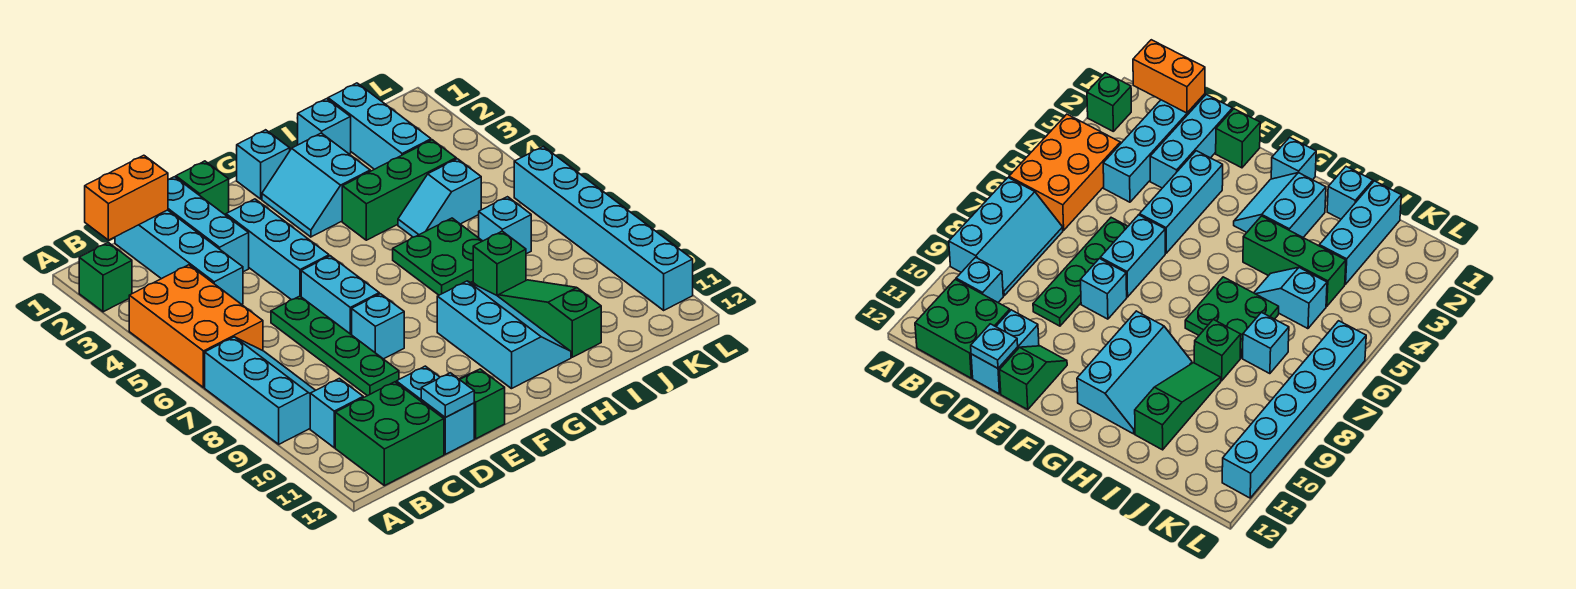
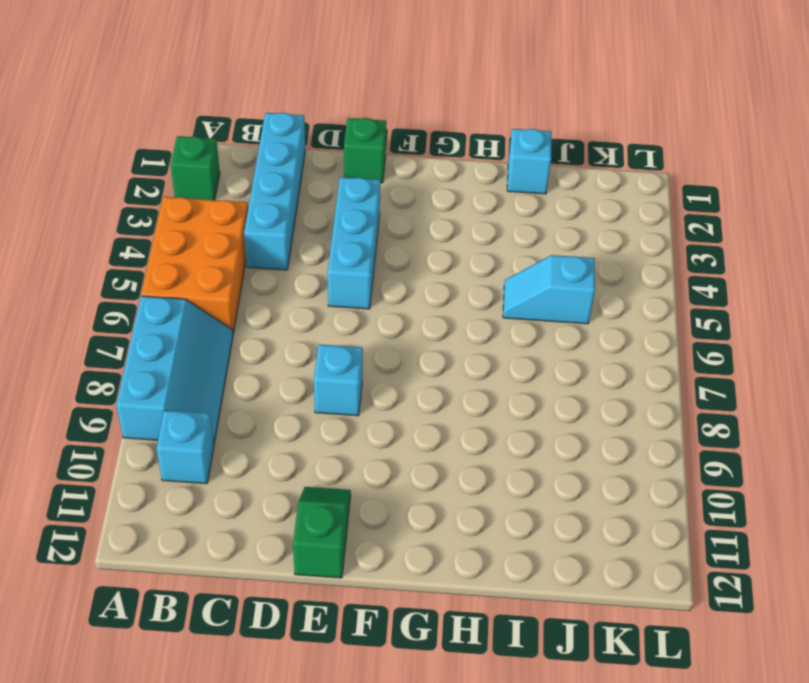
none -> green brick B11:C12 level 1
none -> cyan brick D1:D3 level 1
none -> green plate D6:D9 level 1

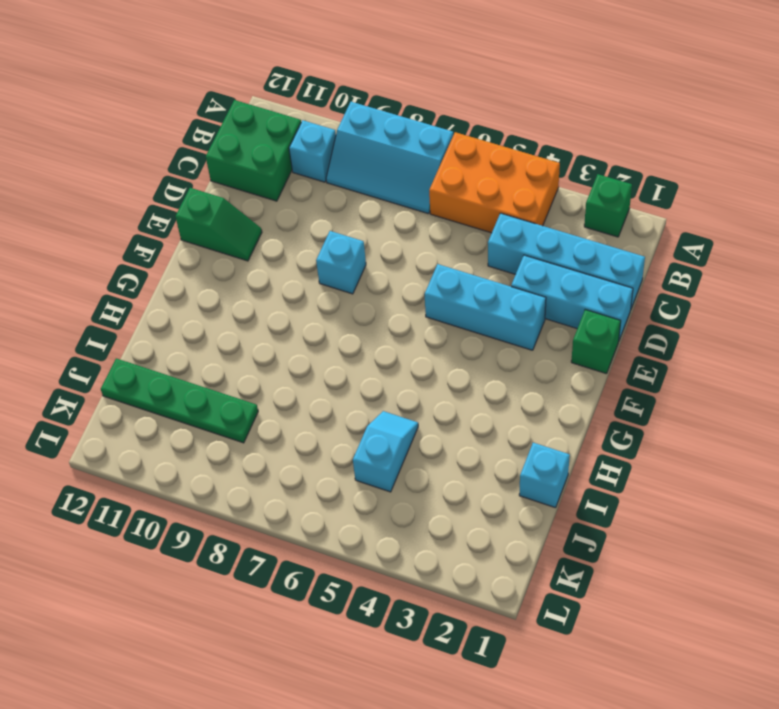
green plate J9:J12 level 1 -> green plate D6:D9 level 1
none -> cyan brick D11:D12 level 1
none -> cyan brick E6:E7 level 1
none -> cyan brick G1 level 1

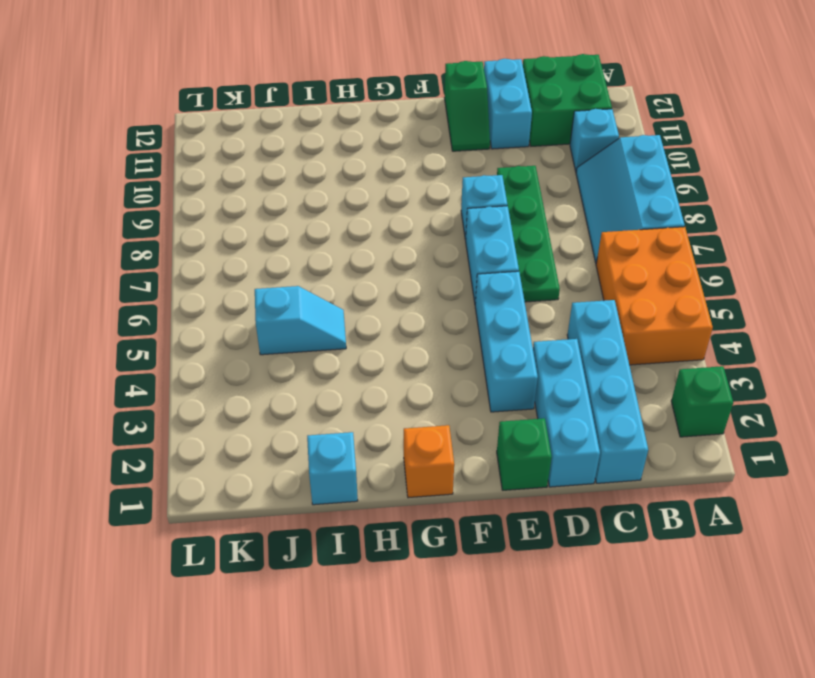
orange brick G1 level 1 -> cyan brick G1 level 1
none -> cyan slope G2:H3 level 1 top H
none -> cyan slope G9:H11 level 1 top G
none -> green brick H4:J4 level 1

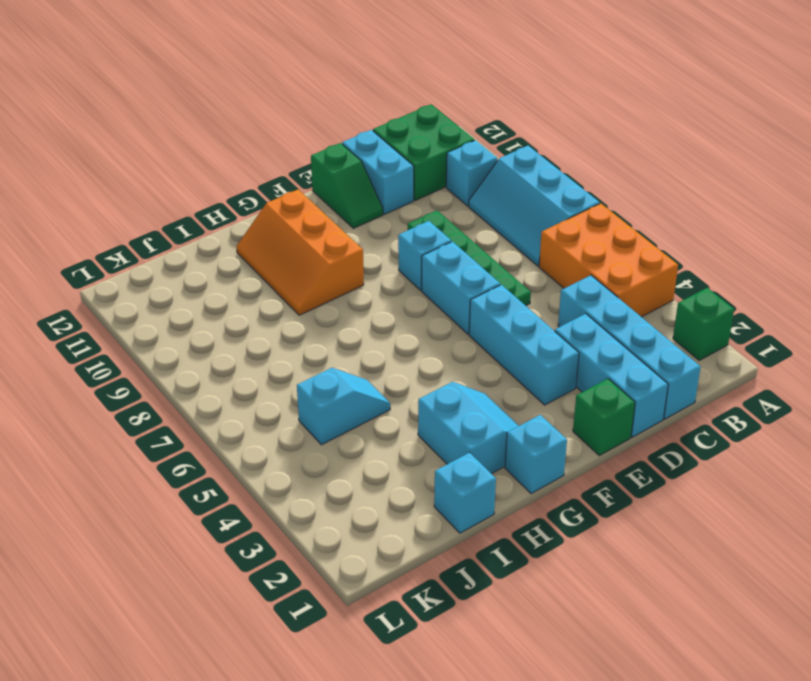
orange slope G9:H11 level 1 top G -> cyan slope G9:H11 level 1 top G
none -> green brick H4:J4 level 1
none -> green plate H6:I7 level 1
none -> green brick I8 level 1

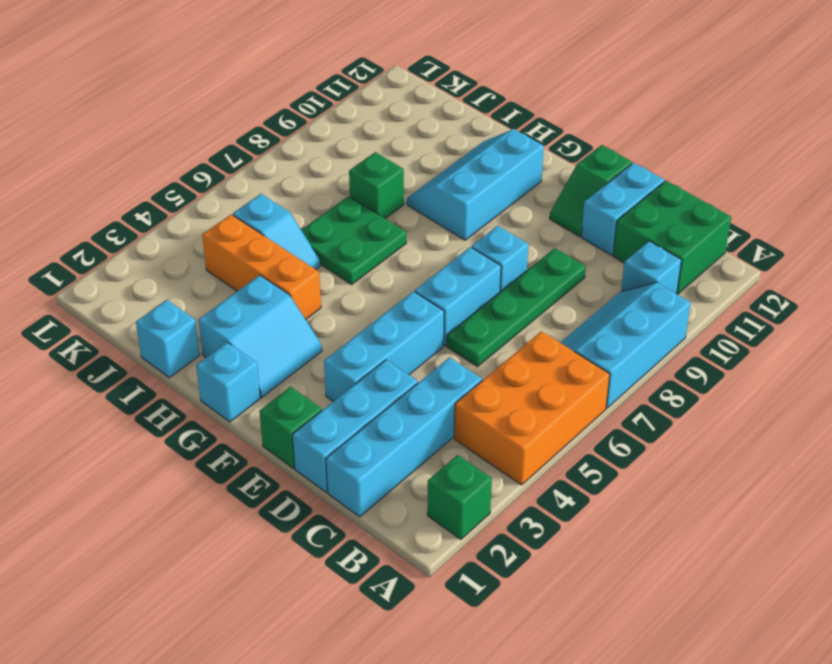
orange brick H4:J4 level 1 -> green brick H4:J4 level 1
none -> green slope I9:I11 level 1 top 11
none -> cyan brick J1:J3 level 1
none -> cyan brick J7 level 1

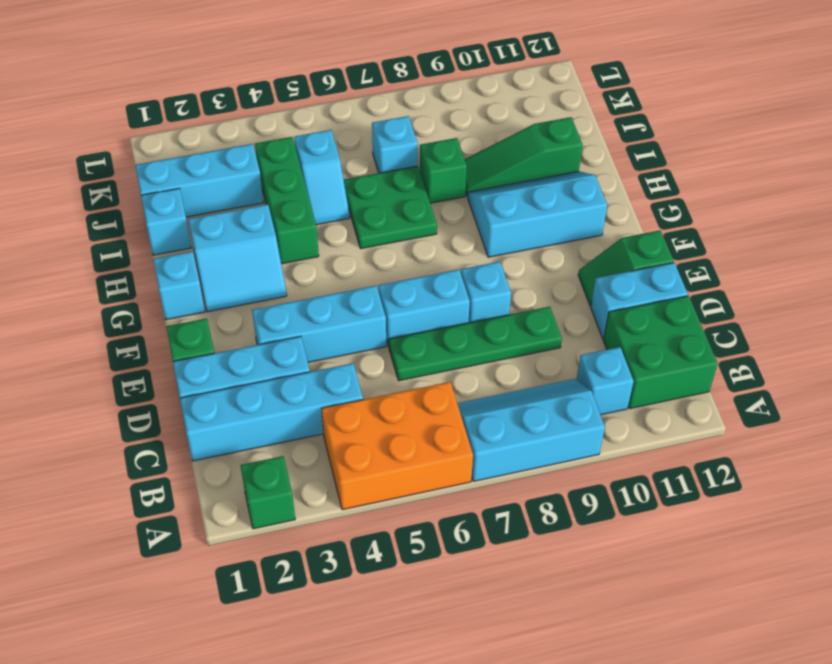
none -> cyan brick L6:L11 level 1
none -> orange brick B1:C1 level 2
none -> cyan plate D12 level 2

